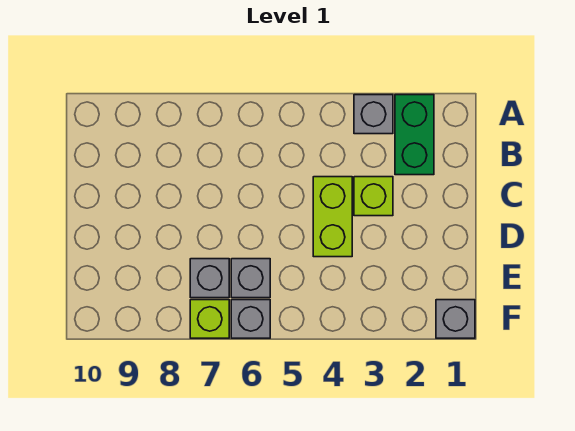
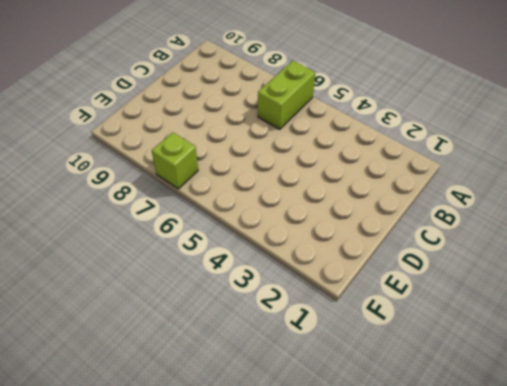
lime brick A6:B6 level 1 -> lime brick C4:D4 level 1
none -> green brick A2:B2 level 1
none -> grey brick A3 level 1

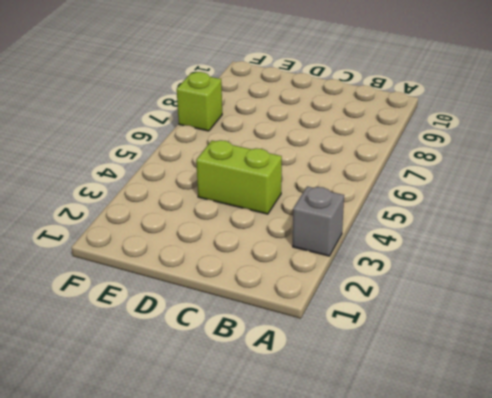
none -> green brick A2:B2 level 1
none -> lime brick C3 level 1

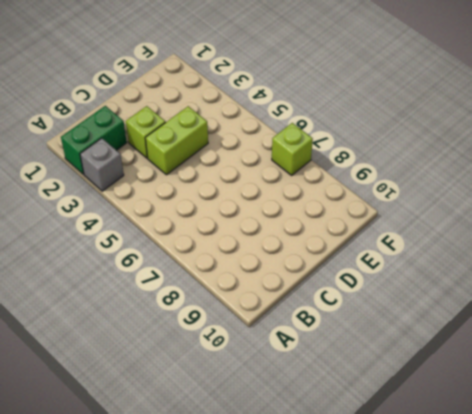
none -> grey brick E6 level 1
none -> grey brick E7 level 1

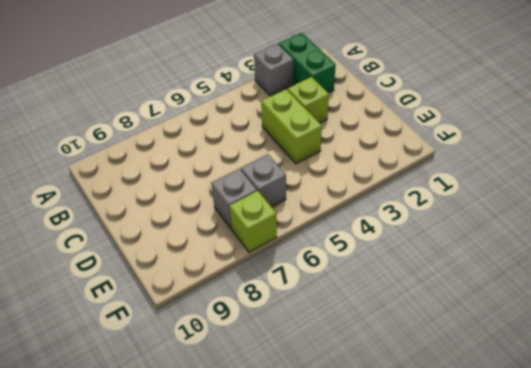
none -> grey brick F1 level 1
none -> grey brick F6 level 1

